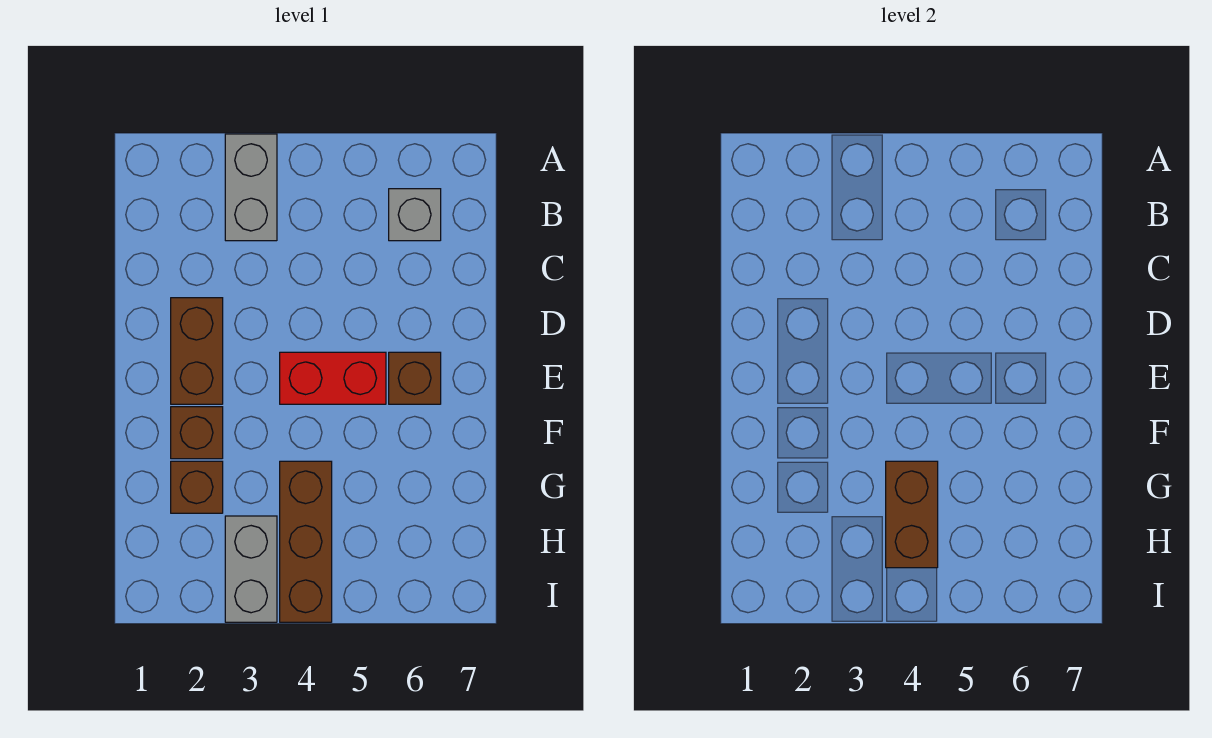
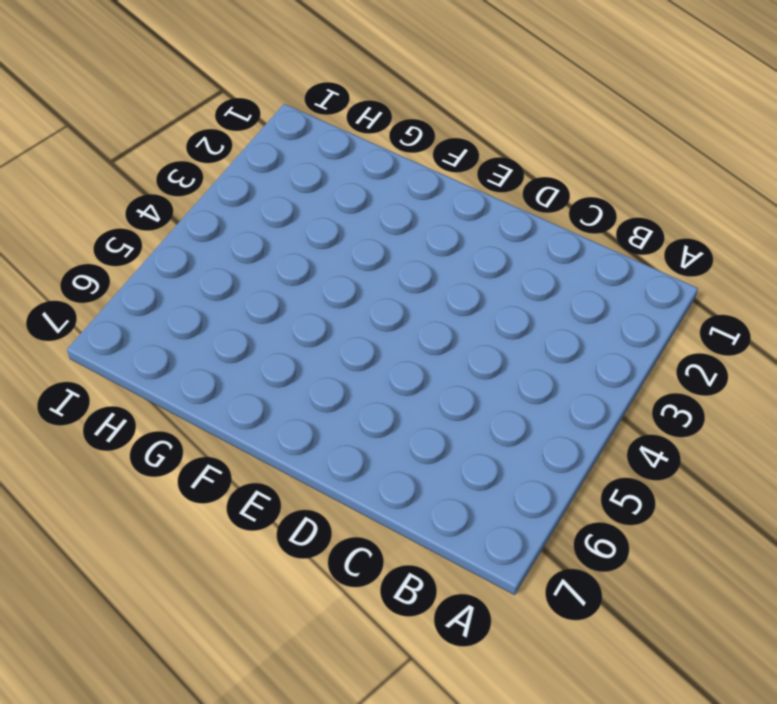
none -> grey brick A3:B3 level 1
none -> grey brick B6 level 1

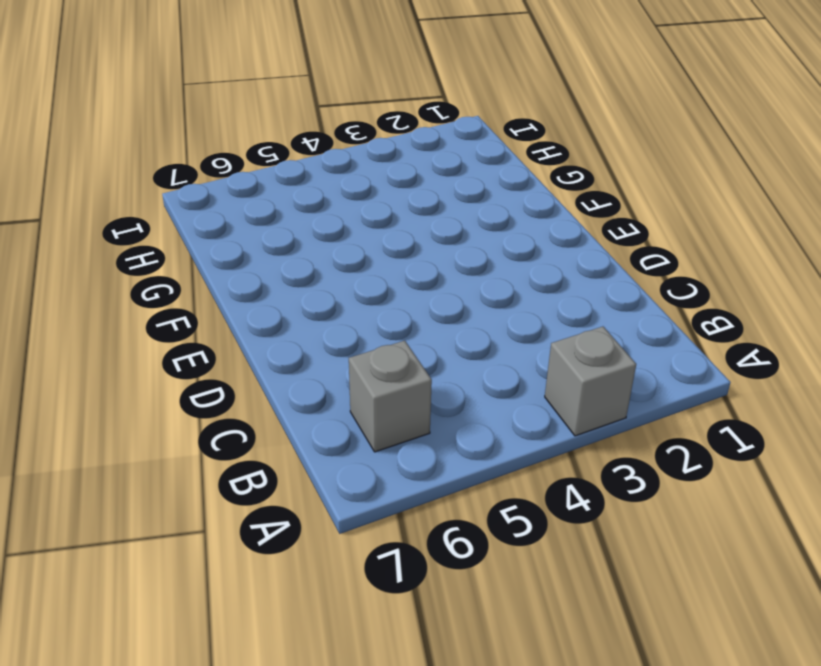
grey brick A3 level 1 -> grey brick A3:B3 level 1
none -> brown brick D2:E2 level 1
none -> red brick E4:E5 level 1

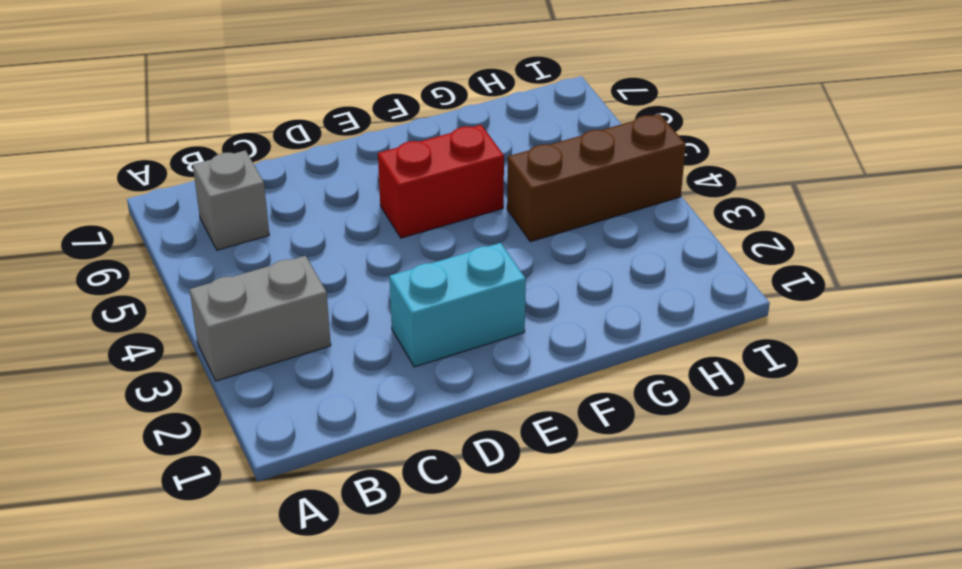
cyan brick D2:E2 level 1 -> brown brick D2:E2 level 1
red brick E5:F5 level 1 -> red brick E4:E5 level 1
none -> brown brick E6 level 1
none -> brown brick F2 level 1

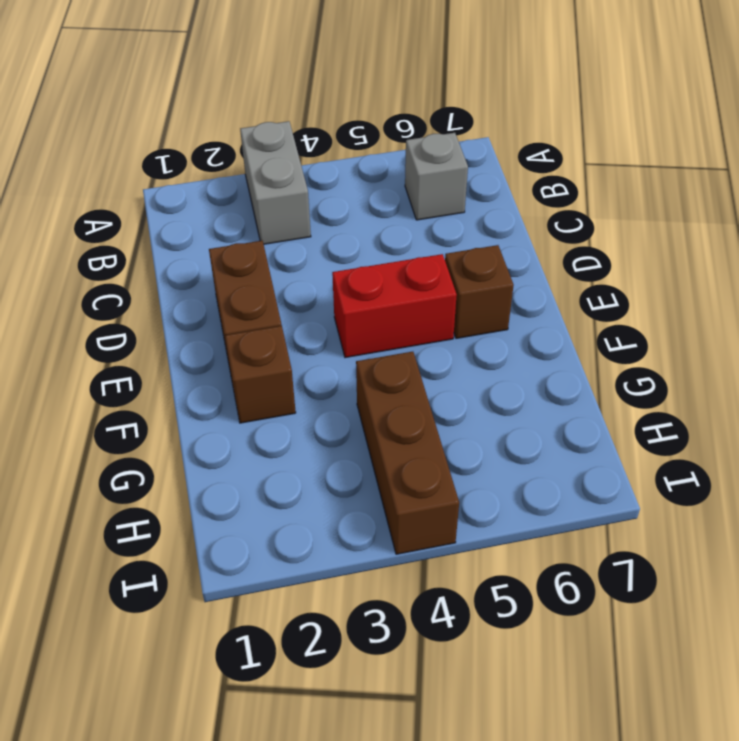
none -> brown brick G2 level 1
none -> grey brick H3:I3 level 1

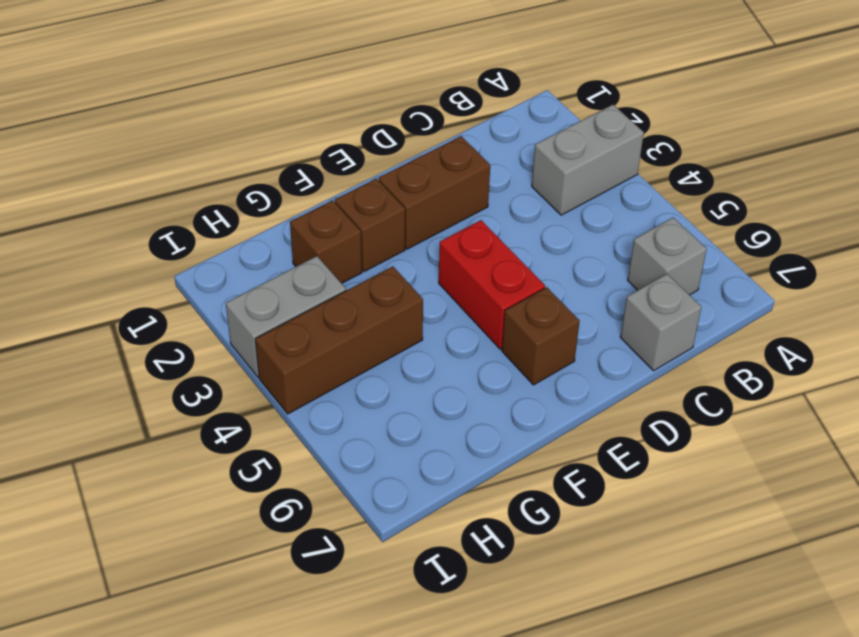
grey brick C7 level 1 -> none
none -> brown brick G4:H4 level 2

